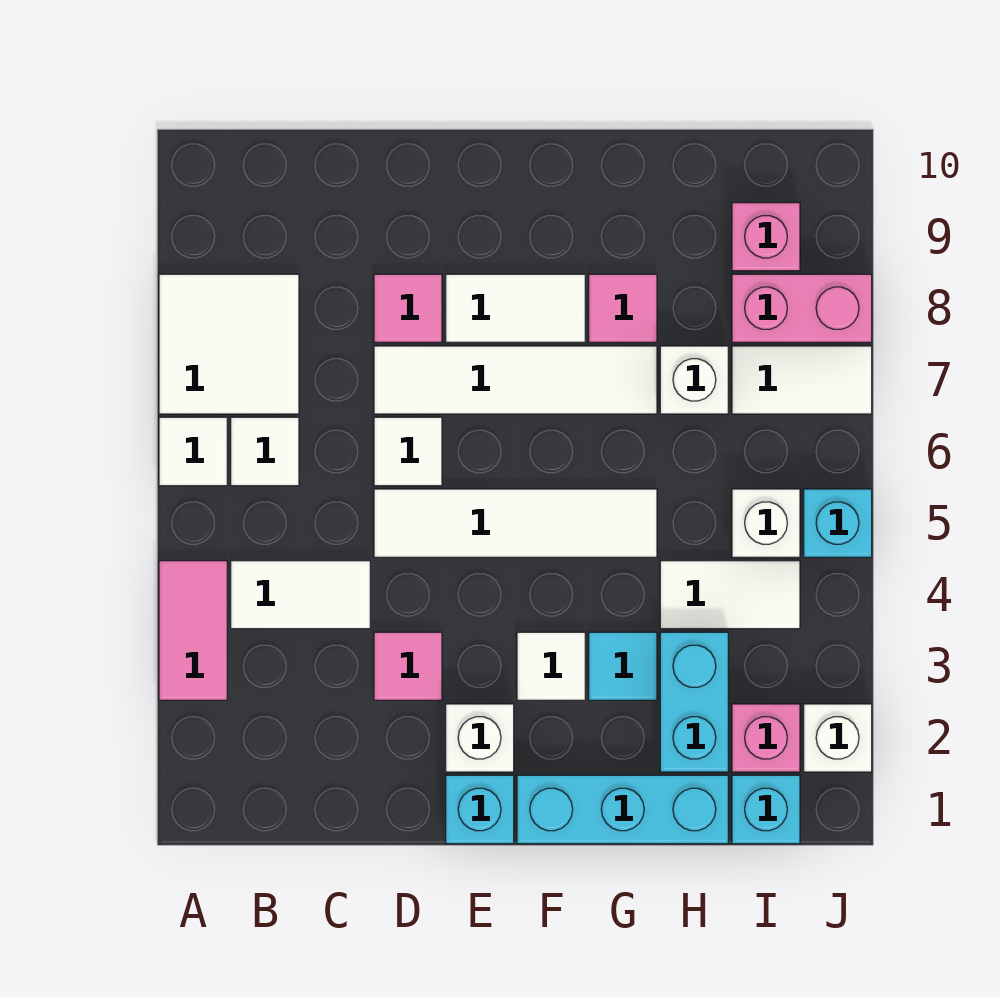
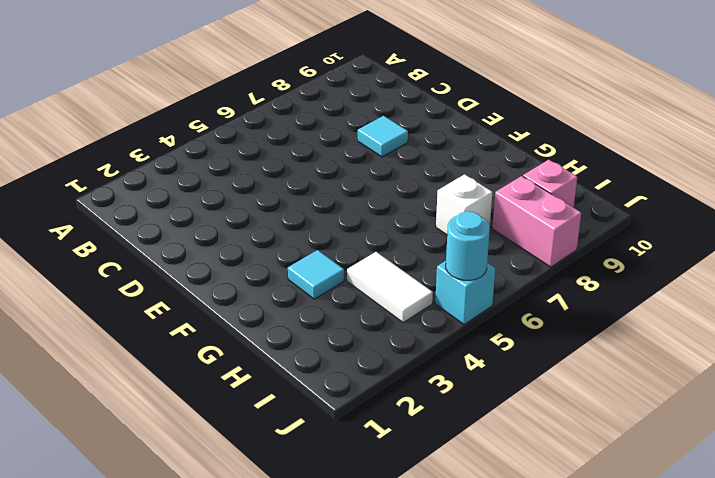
cyan tile D8 level 1 -> pink tile D8 level 1
cyan round brick J5 level 2 -> none
none -> pink tile A3:A4 level 1
none -> white tile A6 level 1
none -> white tile A7:B8 level 1

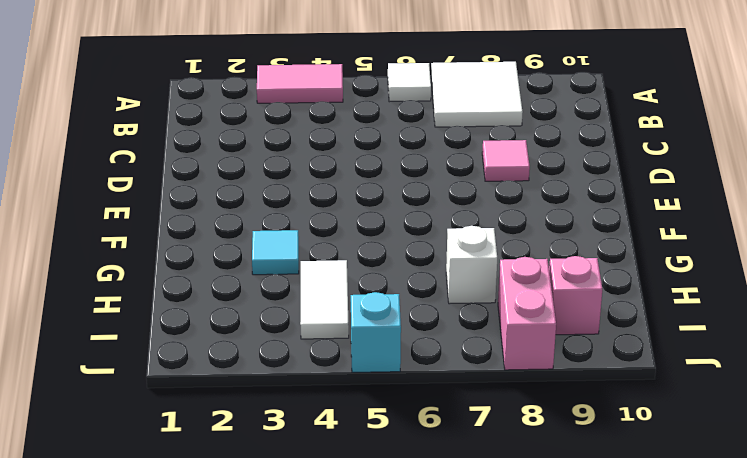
none -> white tile B4:C4 level 1
none -> white tile B6 level 1
none -> pink tile D3 level 1

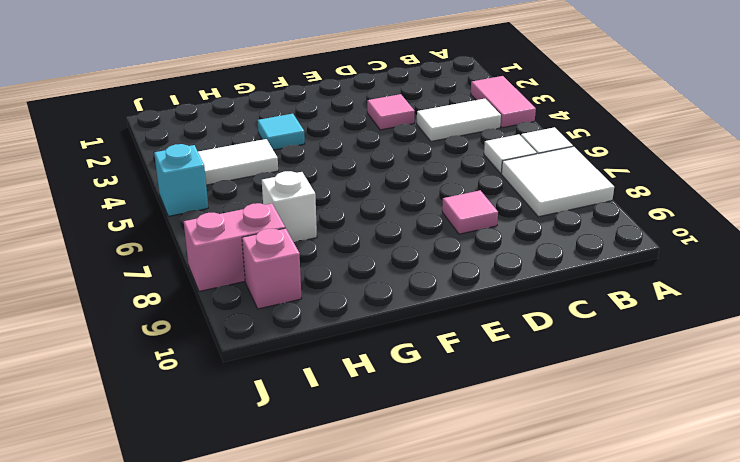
none -> white tile D5:G5 level 1
none -> white tile D6 level 1
none -> white tile D7:G7 level 1

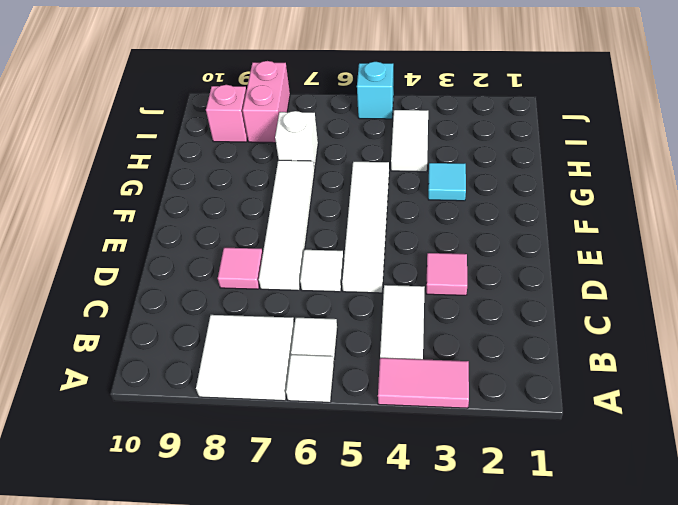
none -> cyan brick E1 level 1
none -> white brick E2 level 1
none -> white tile E8:F8 level 1

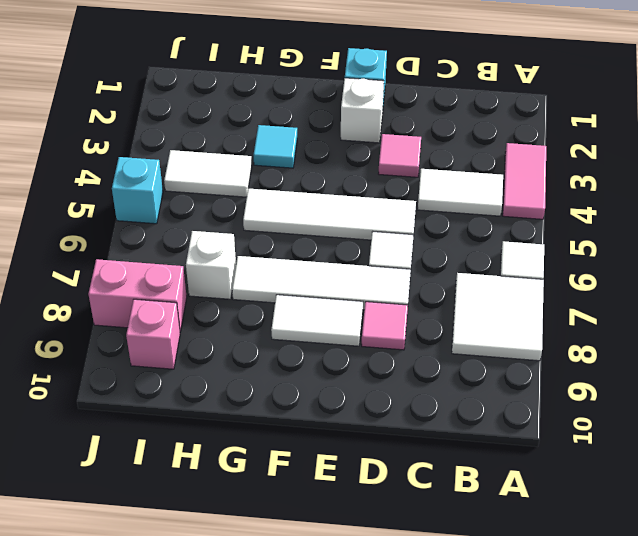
none -> white tile B6 level 1
none -> cyan brick F1:H1 level 1
none -> white tile F3 level 1

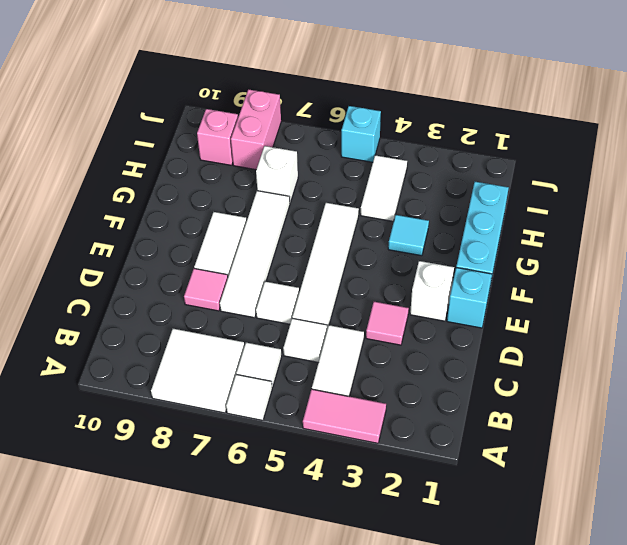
white tile C5 level 1 -> white tile F3 level 1
none -> pink tile G8 level 1
none -> cyan brick H2:H3 level 1
none -> cyan brick I1 level 1

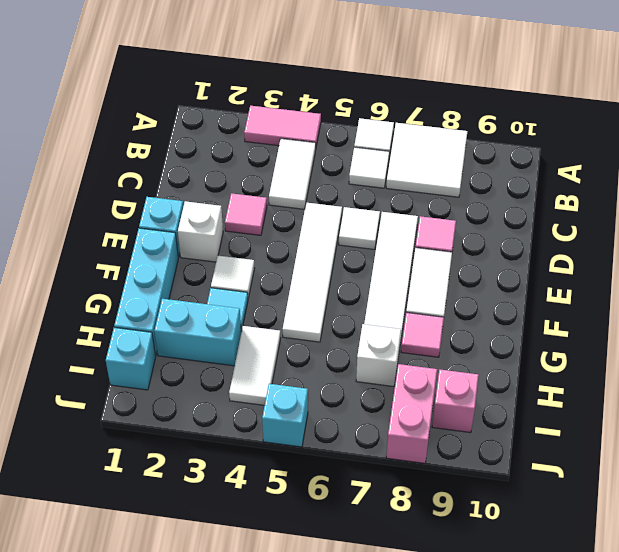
none -> pink brick I2 level 1
none -> white brick I5 level 1
none -> white tile I7:J7 level 1

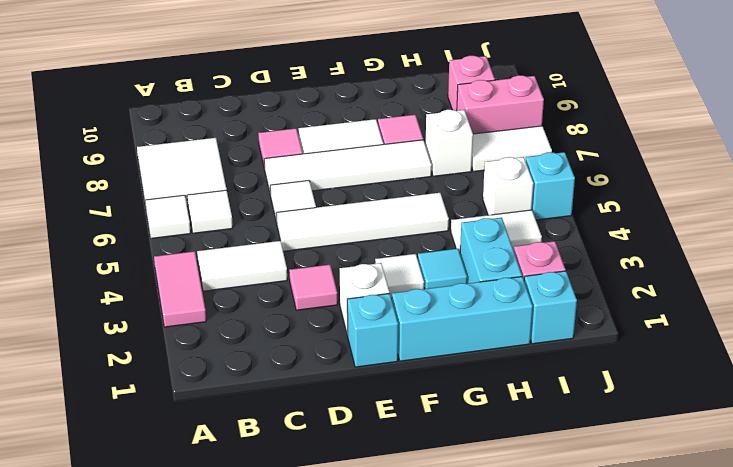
none -> white brick J2 level 1

